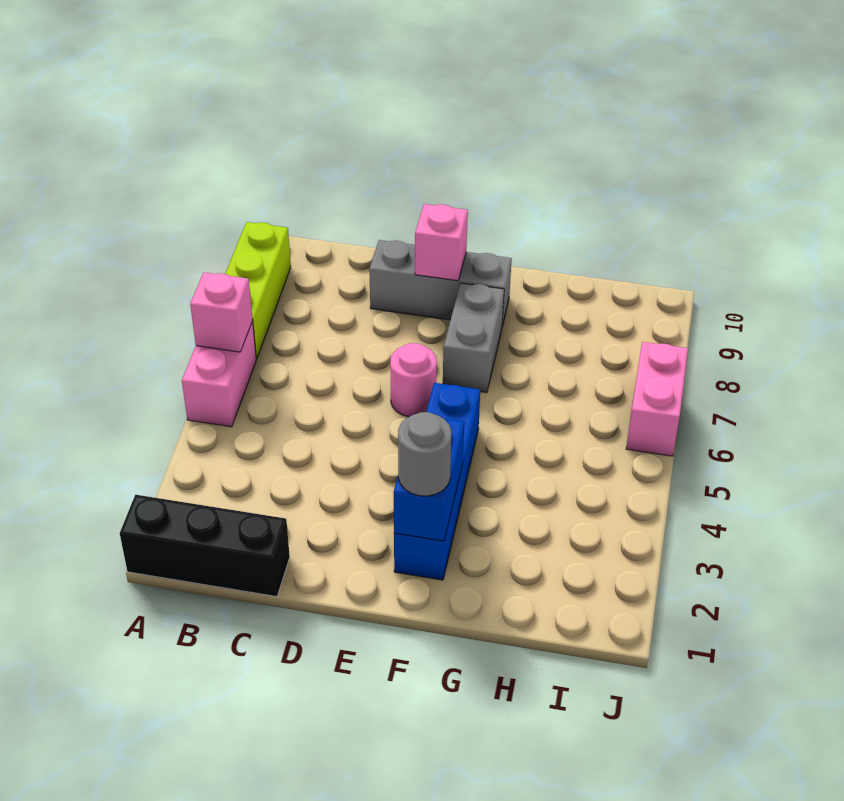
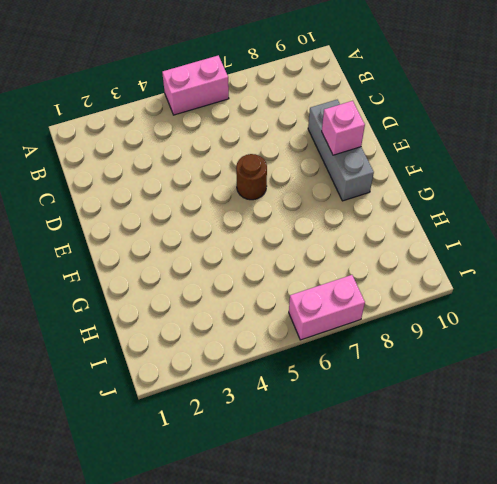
brown round brick E6 level 1 -> pink round brick E6 level 1
none -> black brick A1:C1 level 1
none -> lime brick A7:A9 level 1
none -> blue brick F2:F5 level 1

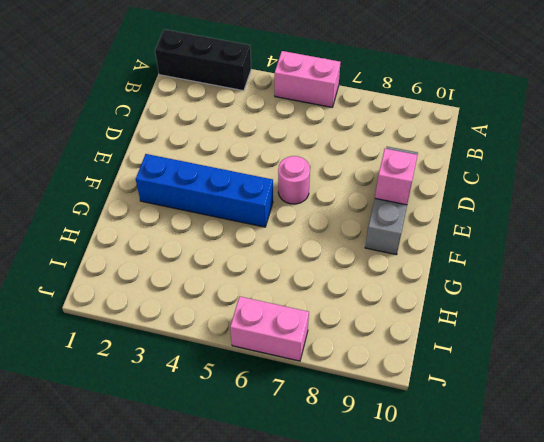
black brick A1:A3 level 1 -> black brick A1:C1 level 1
none -> lime brick A7:A9 level 1
none -> grey brick F7:F8 level 1
none -> pink brick A6 level 2

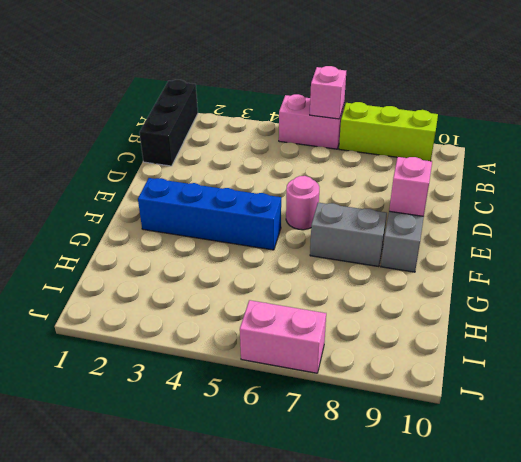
none -> blue brick F2:F3 level 2
none -> grey round brick F2 level 3

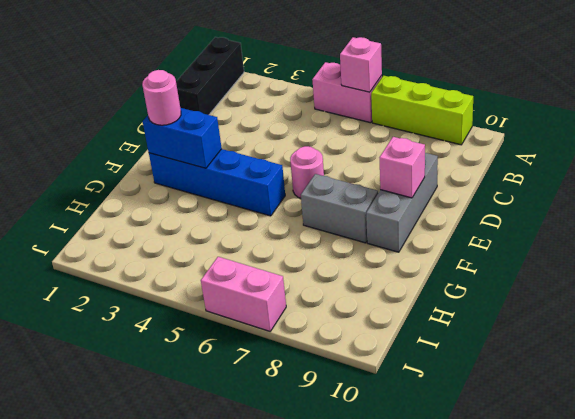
pink round brick F2 level 3 -> grey round brick F2 level 3

